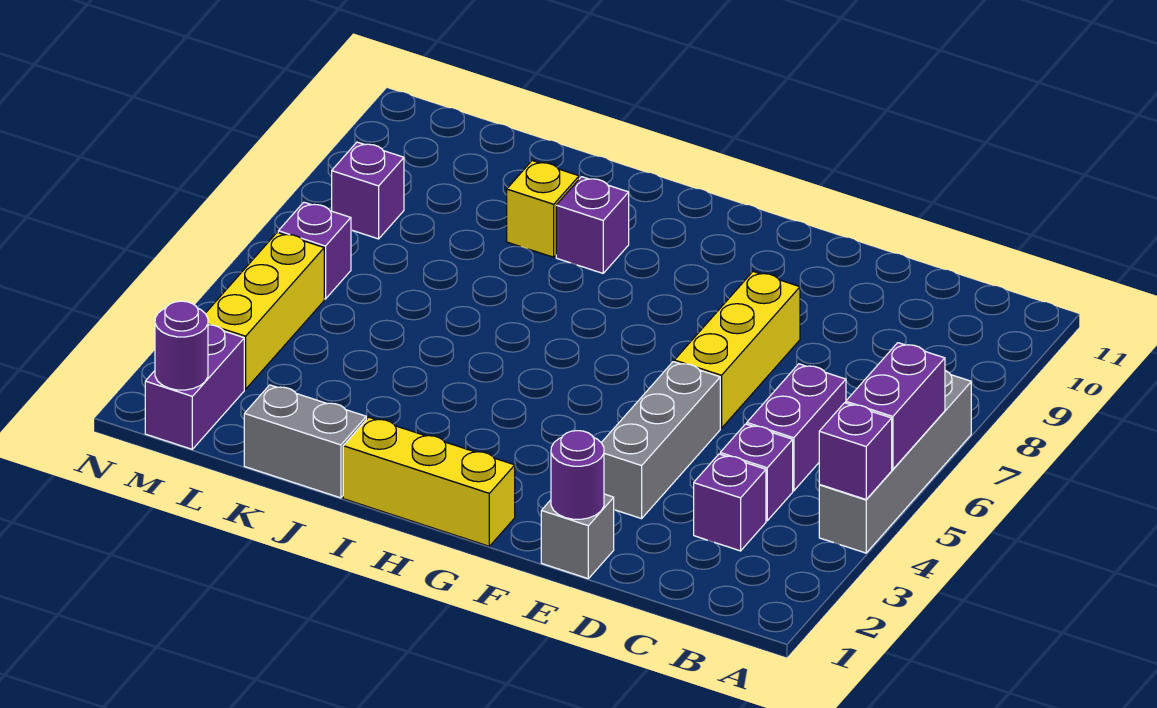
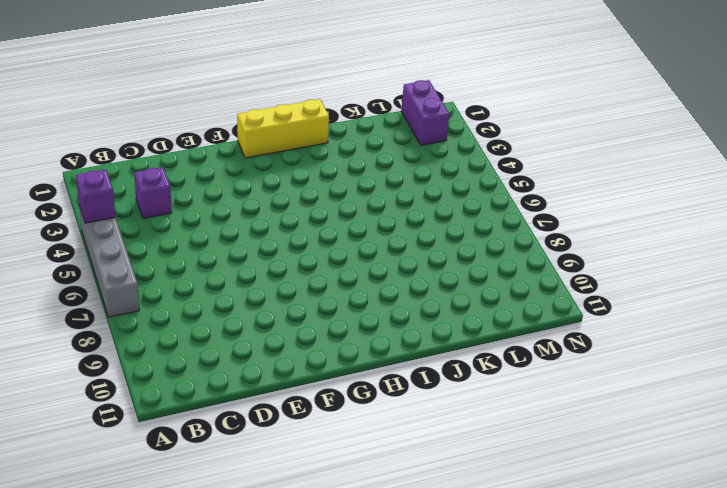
none -> purple brick C4 level 1
none -> purple brick C5:C6 level 1
none -> grey brick E1 level 1

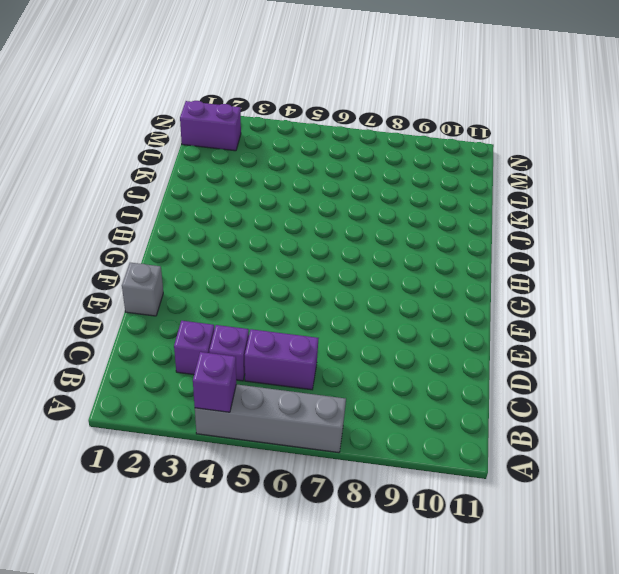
none -> grey brick E3:E5 level 1
none -> yellow brick E6:E8 level 1
none -> yellow brick G1:I1 level 1

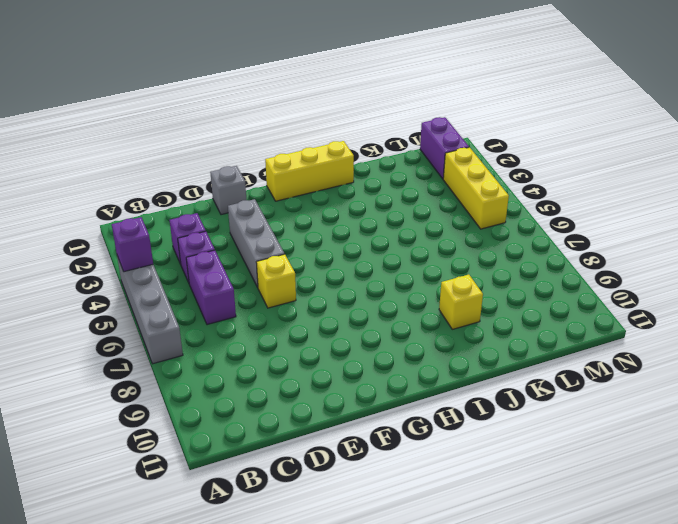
yellow brick E6 level 1 -> yellow brick E6:E8 level 1
none -> purple brick I9 level 1
none -> grey brick J1:K1 level 1
none -> purple brick M6 level 1

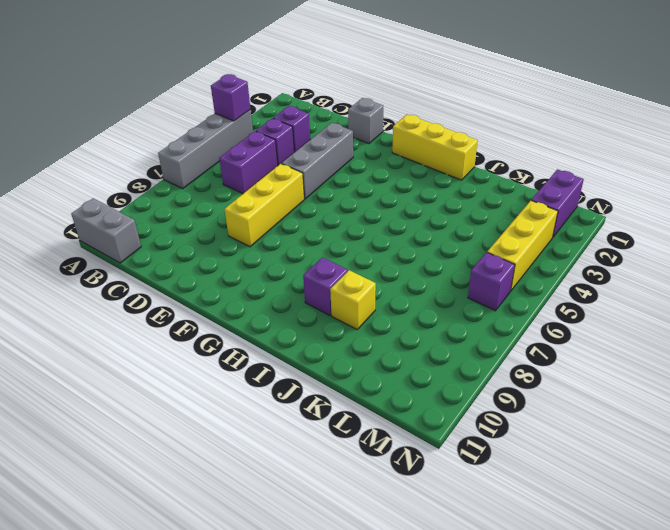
grey brick A11:B11 level 1 -> grey brick J1:K1 level 1
none -> purple brick M8 level 1
none -> purple brick A5:A6 level 2
none -> purple round brick E1 level 2

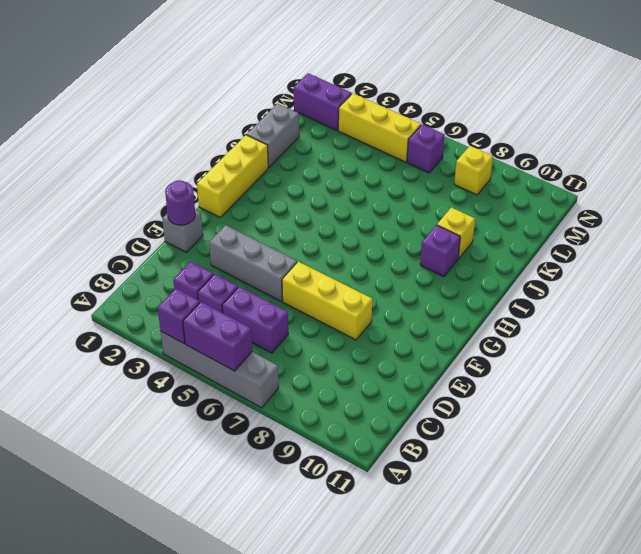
yellow brick M8 level 1 -> purple brick M8 level 1
none -> purple round brick M1 level 2

